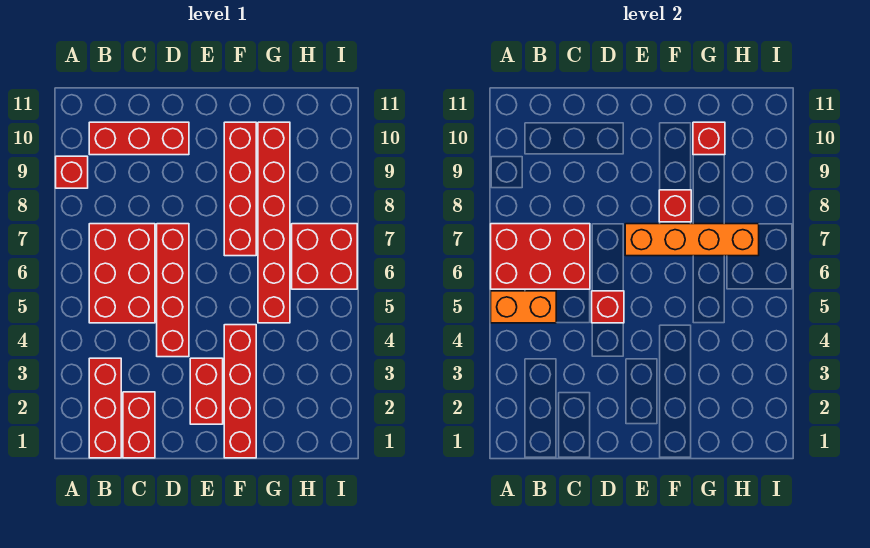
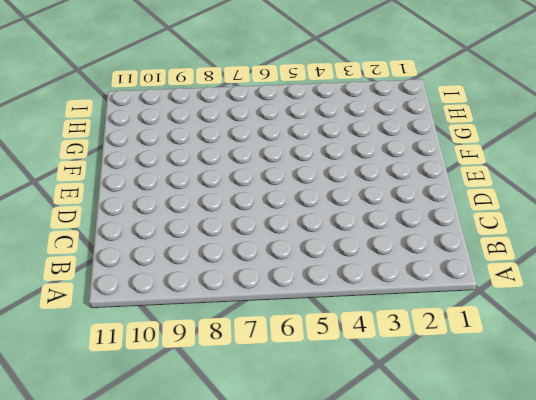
none -> red brick A9 level 1
none -> red brick B1:B3 level 1
none -> red brick B5:C7 level 1

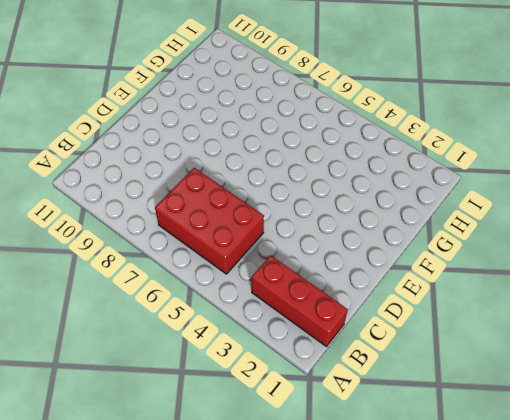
none -> red brick A9 level 1
none -> red brick B10:D10 level 1
none -> red brick C1:C2 level 1

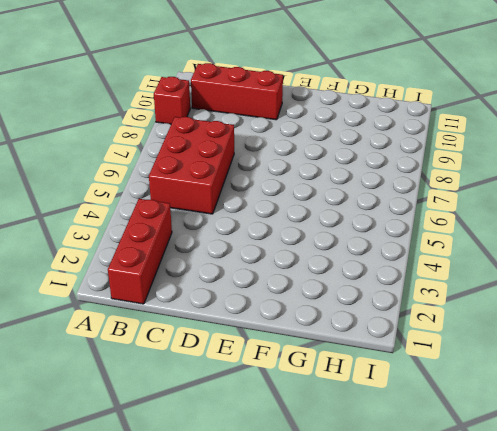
none -> red brick C1:C2 level 1
none -> red brick D4:D7 level 1
none -> red brick E2:E3 level 1

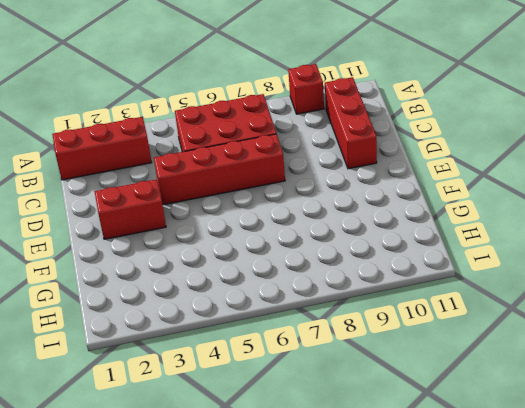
none -> red brick C1:C2 level 1
none -> red brick F1:F4 level 1
none -> red brick F7:F10 level 1

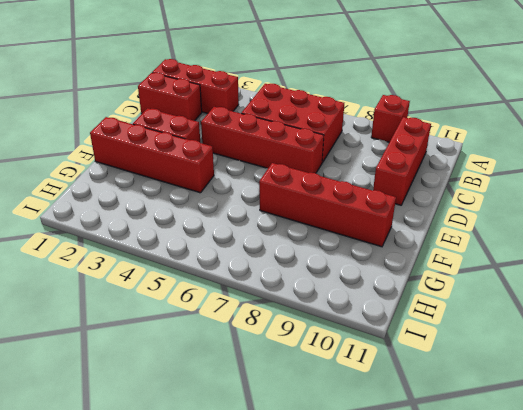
none -> red brick G5:G10 level 1
none -> red brick H6:I7 level 1
none -> orange brick A5:B5 level 2

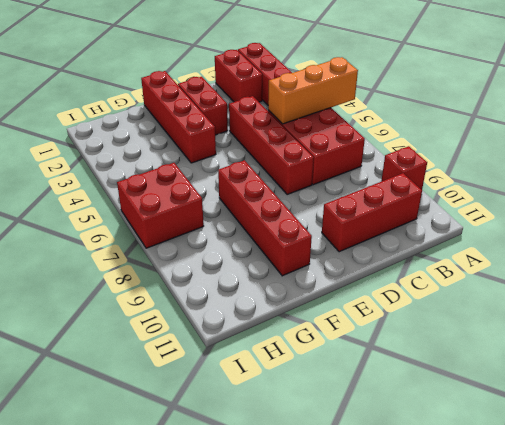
orange brick A5:C5 level 2 -> orange brick A5:B5 level 2
none -> red brick G5:G10 level 1
none -> red brick A6:C7 level 2
none -> red brick D5 level 2

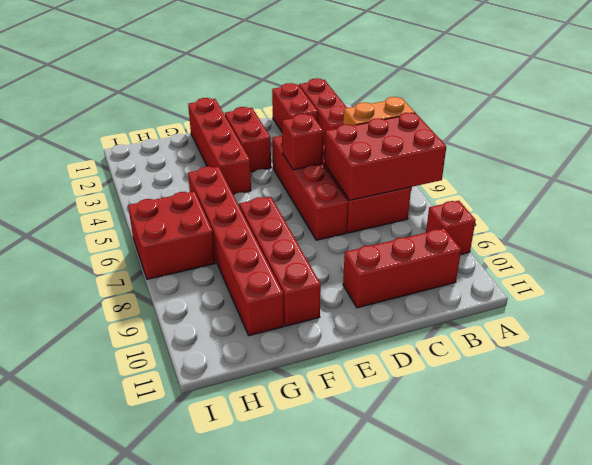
none -> orange brick E7:H7 level 2
none -> red brick F8 level 2
none -> red brick G10 level 2

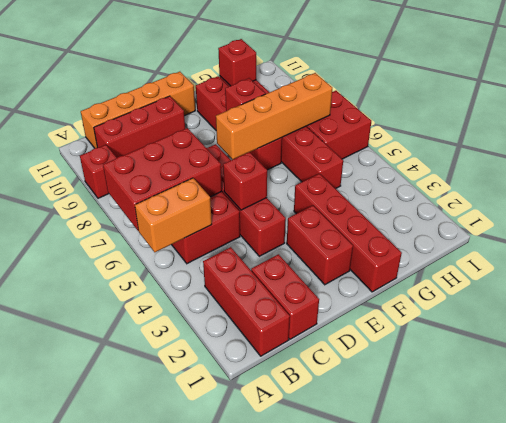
orange brick B11:E11 level 1 -> none

